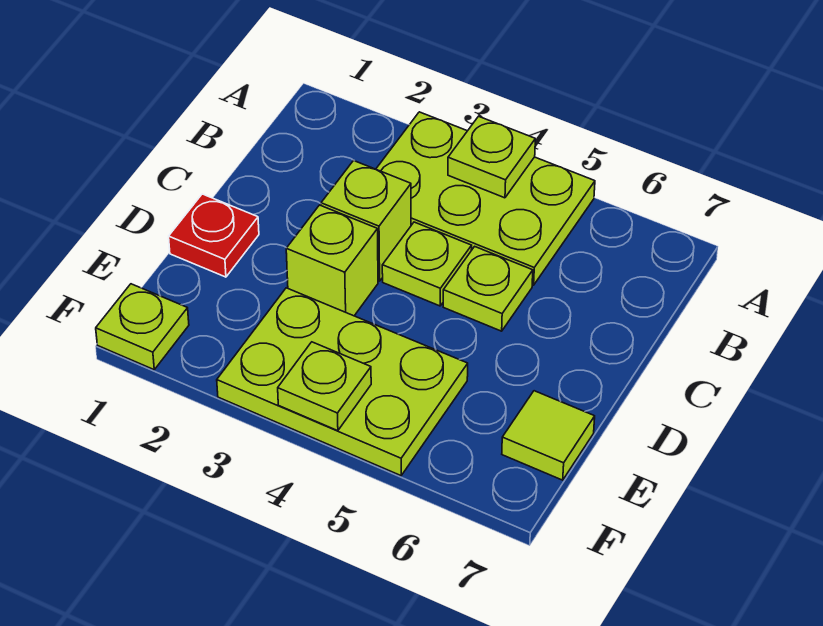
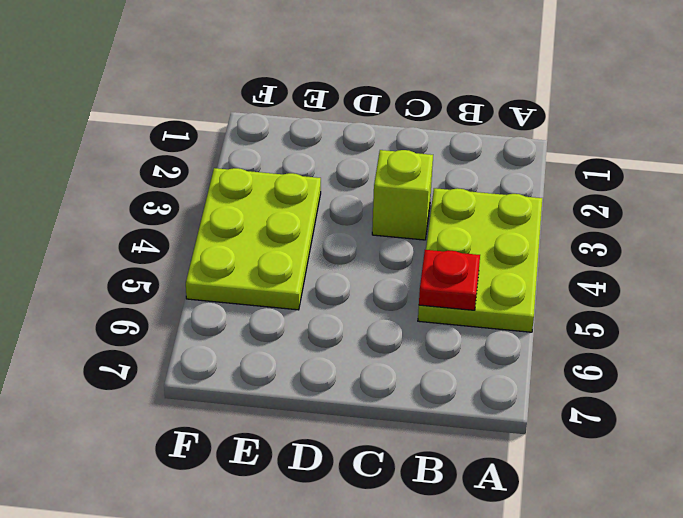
red plate B5 level 2 -> red plate D1 level 1
none -> lime plate C4 level 1
none -> lime plate C5 level 1

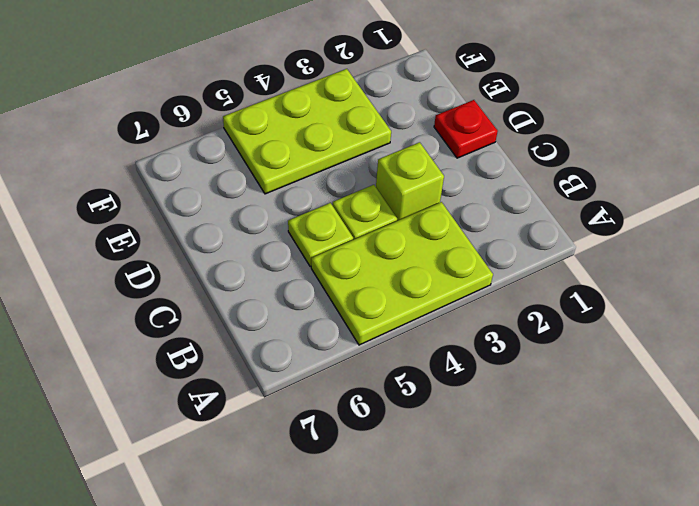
none -> lime brick D3 level 1
none -> lime tile E7 level 1

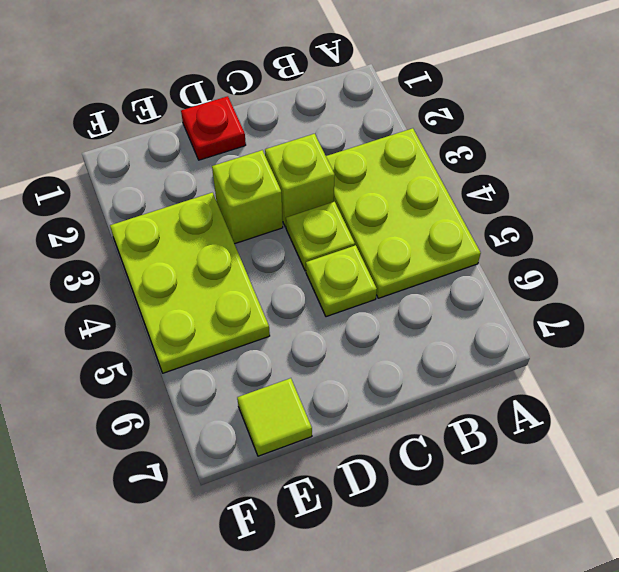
none -> lime plate F1 level 1
none -> lime plate A4 level 2

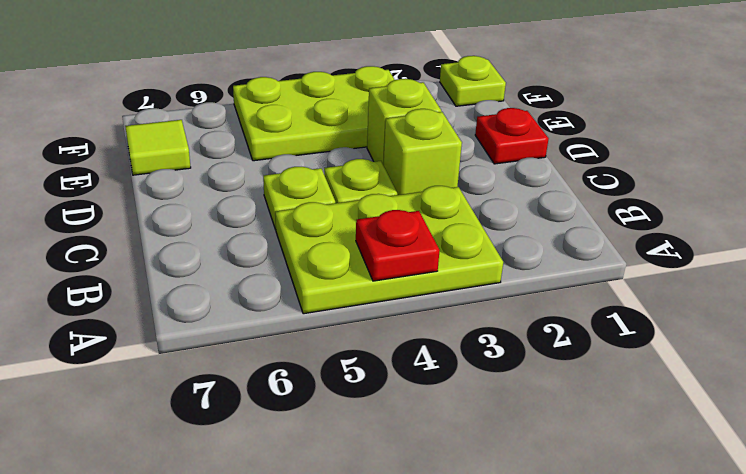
red plate A4 level 2 -> lime plate A4 level 2
none -> lime plate F4 level 2

